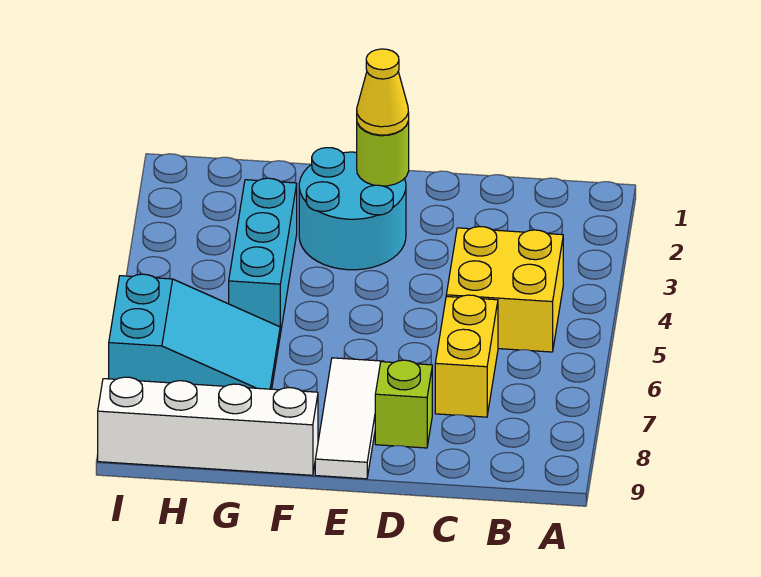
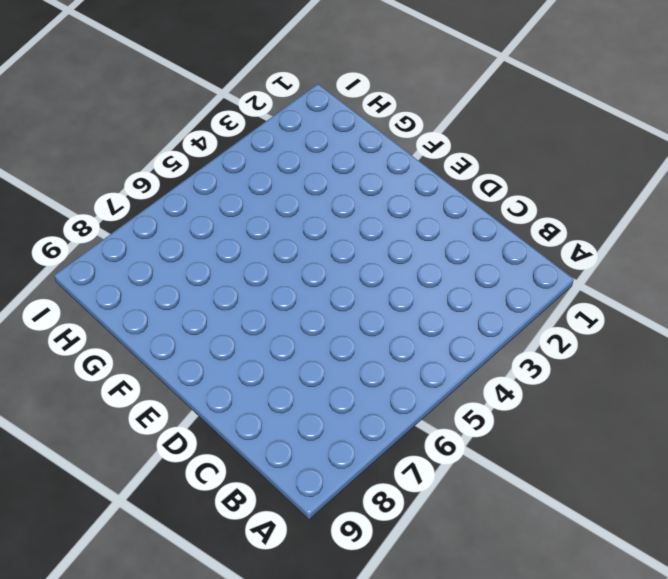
none -> yellow brick B4:C5 level 1
none -> yellow brick C6:C7 level 1

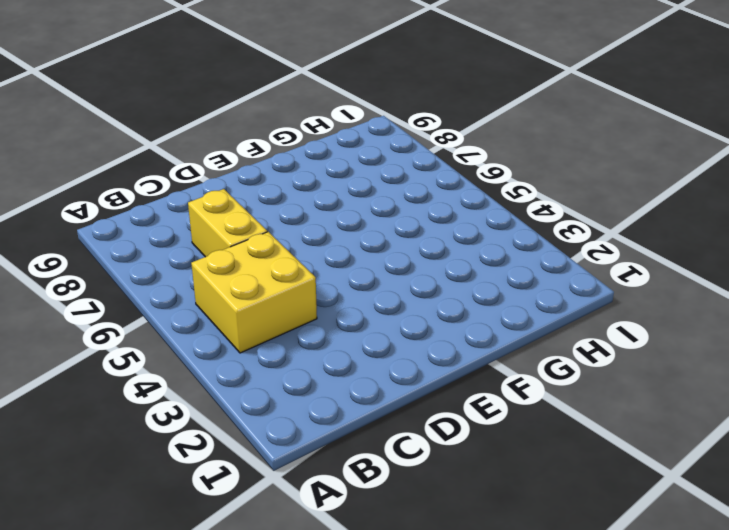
none -> lime brick D8 level 1
none -> cyan round brick E2:F3 level 1

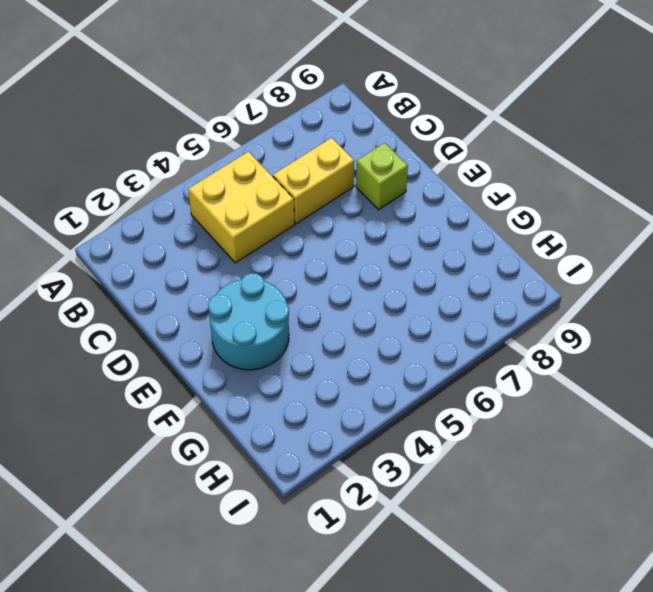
none -> white tile E7:E9 level 1
none -> white brick F9:I9 level 1

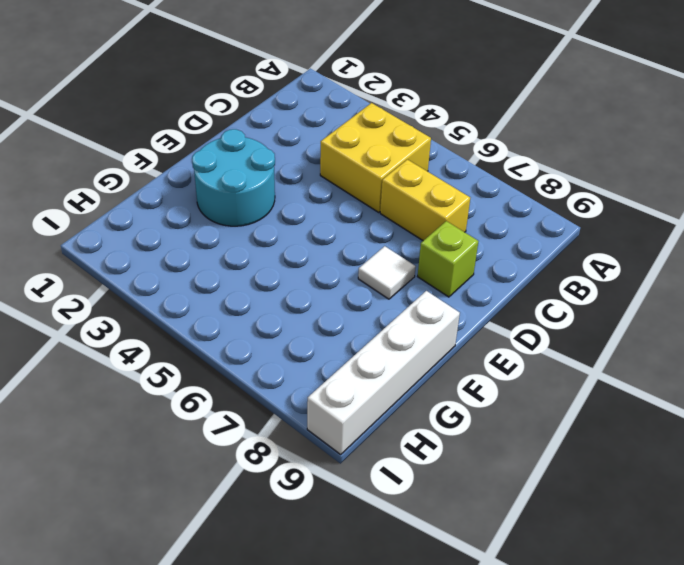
white tile E7 level 1 -> white tile E7:E9 level 1
none -> cyan brick G3:G5 level 1
none -> cyan slope G6:I7 level 1 top I

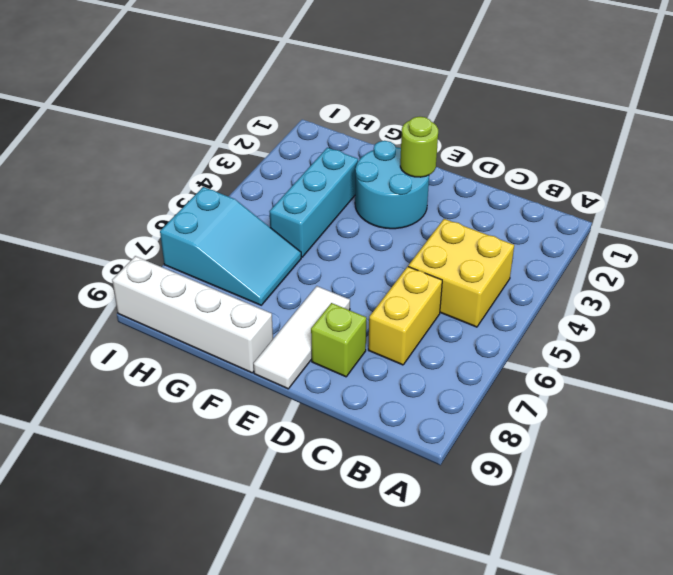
none -> yellow cone E2 level 3

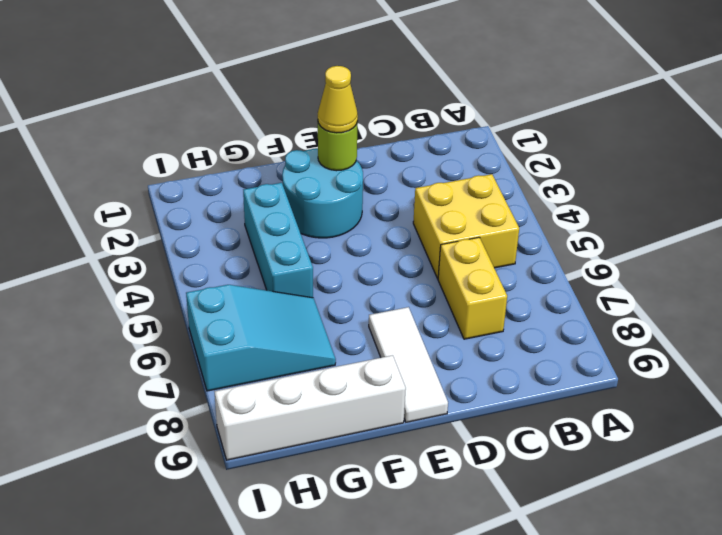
none -> lime brick D8 level 1

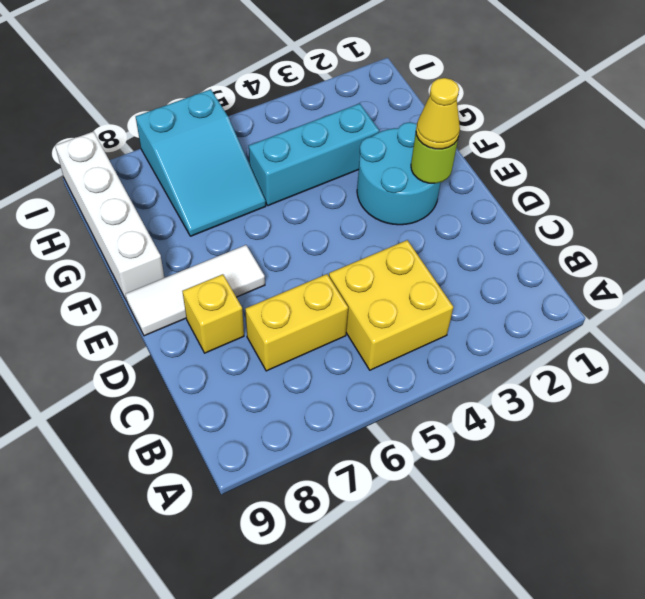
yellow brick D8 level 1 -> lime brick D8 level 1

